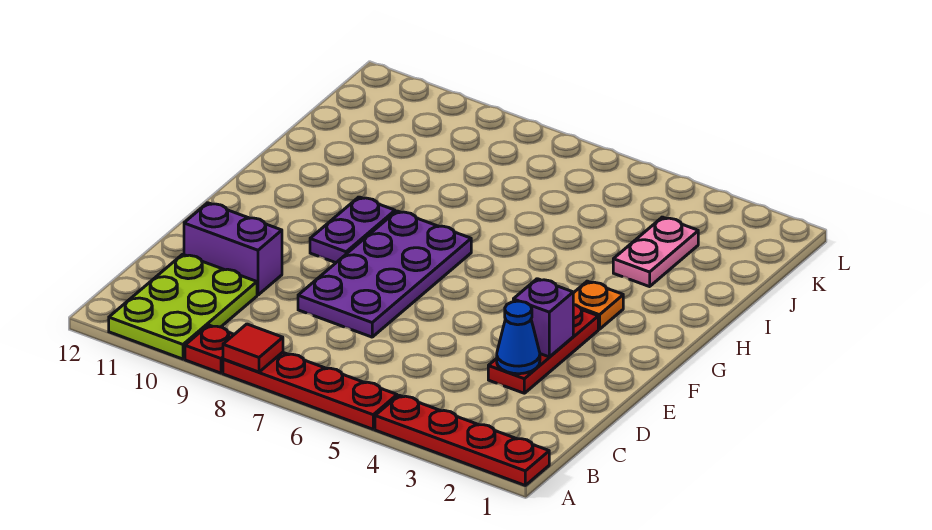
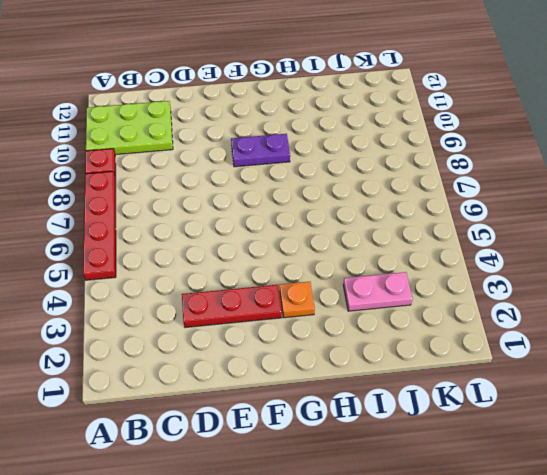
none -> red plate A1:A4 level 1
none -> purple plate D7:G8 level 1
none -> purple brick D10:D11 level 1

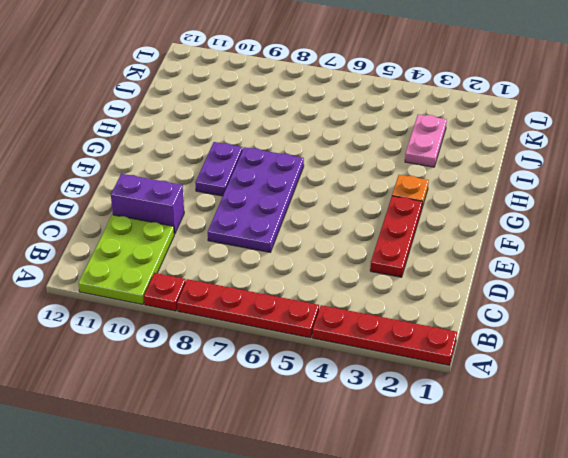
none -> red tile A8 level 2
none -> blue cone D3 level 2
none -> purple brick E3 level 2

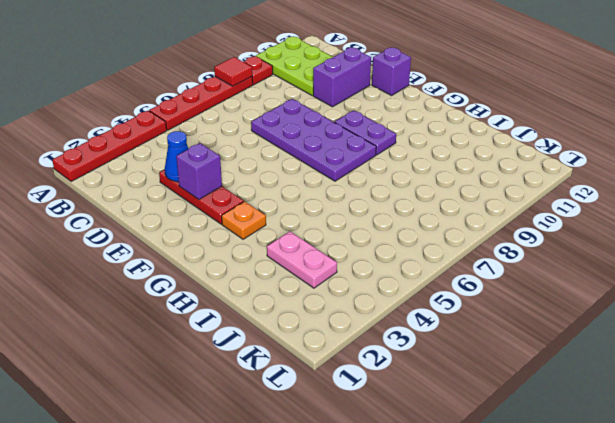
purple brick E12 level 1 -> none

